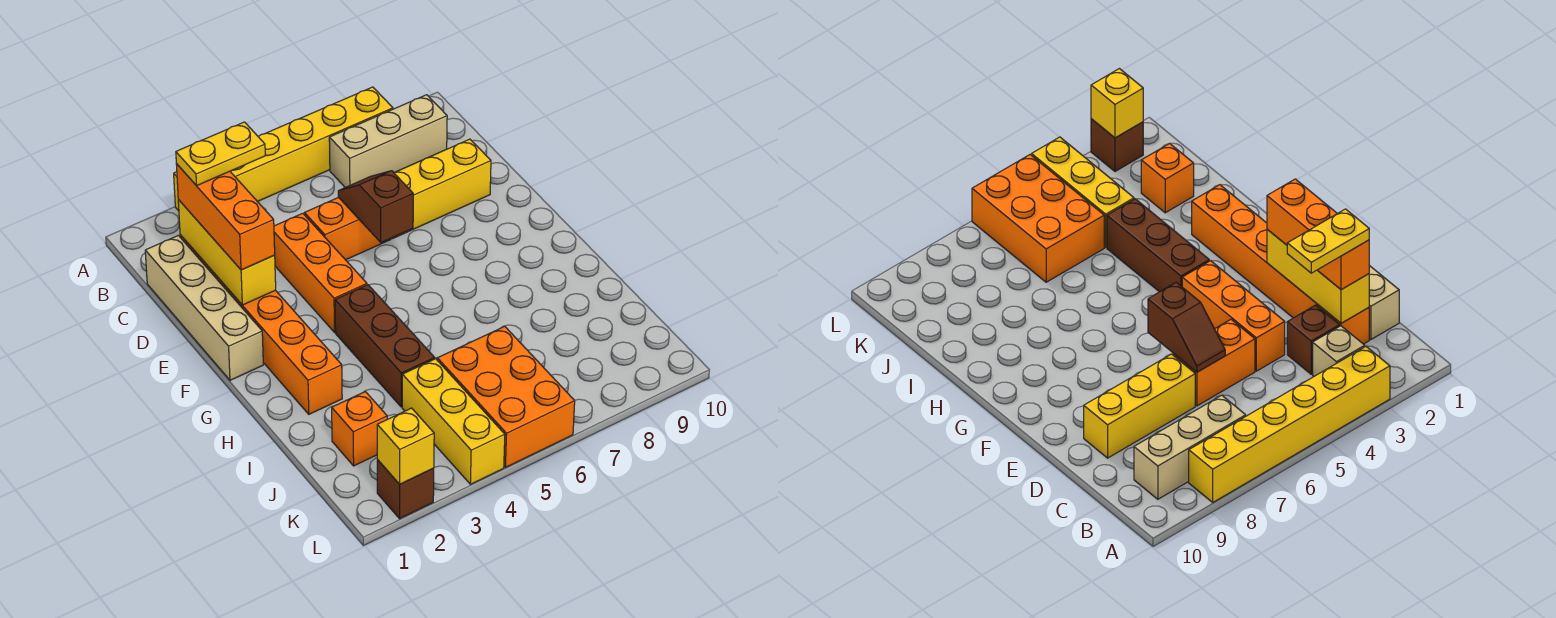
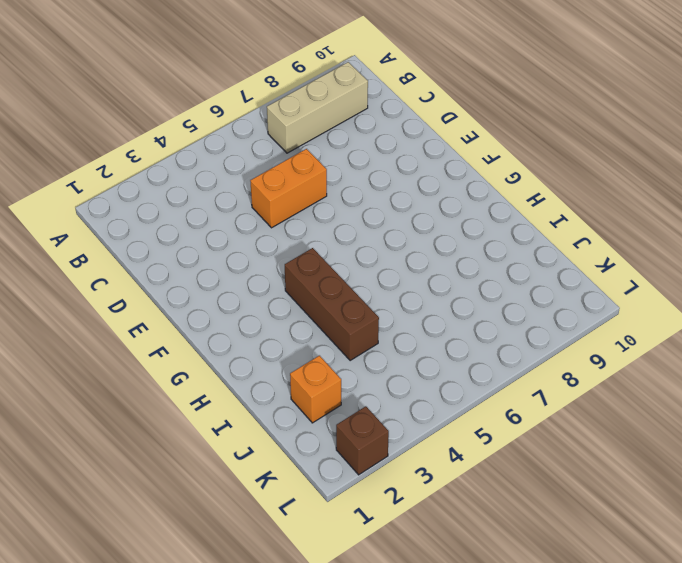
none -> yellow brick A3:A8 level 1
none -> tan brick B3 level 1
none -> tan brick C1:F1 level 1

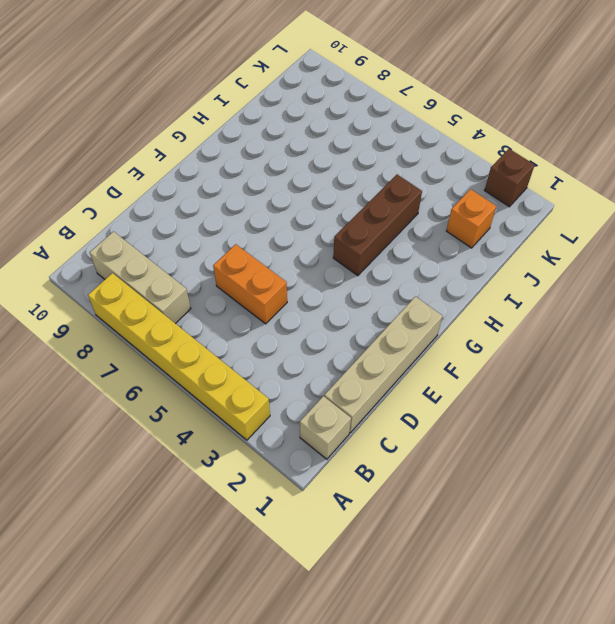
tan brick B1 level 1 -> tan brick B3 level 1
none -> orange brick C2:H2 level 1
none -> brown brick C3 level 1
none -> orange brick D4:F4 level 1

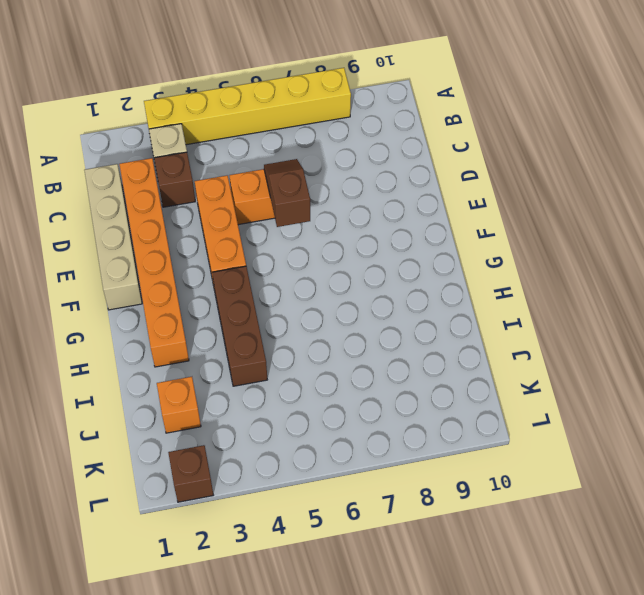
none -> tan brick B7:B9 level 1
none -> yellow brick D7:D9 level 1
none -> yellow brick J4:L4 level 1

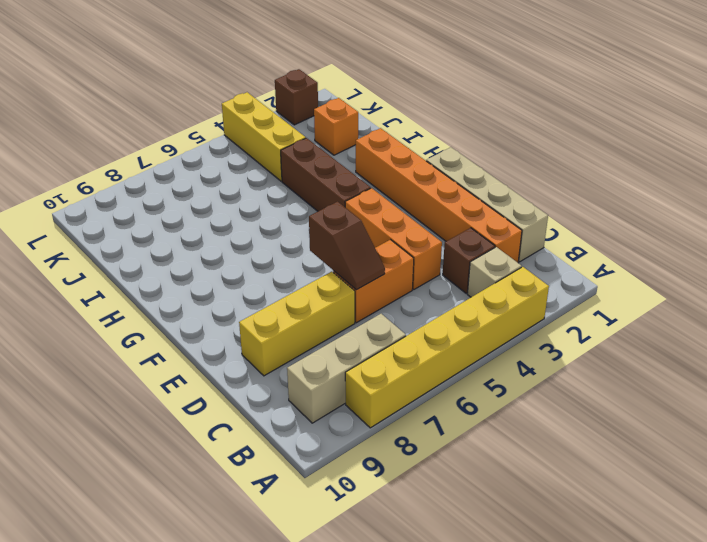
none -> orange brick J5:L6 level 1
none -> yellow brick C2:E2 level 2
none -> yellow brick L2 level 2

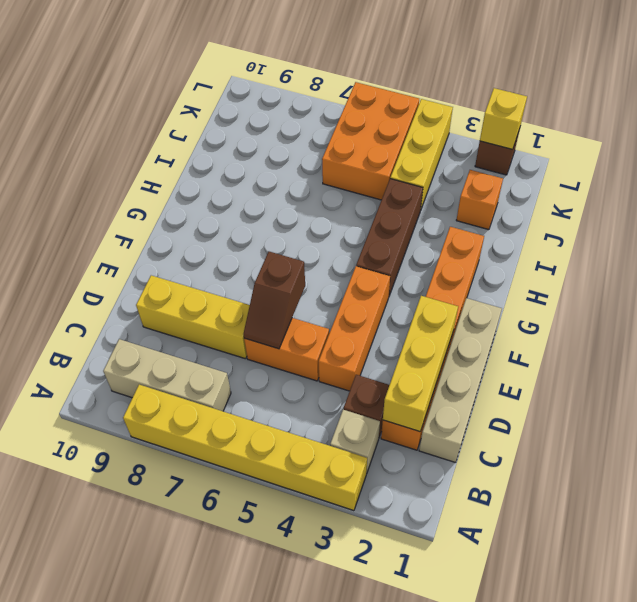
none -> orange brick C2:E2 level 3
none -> yellow plate C2:C3 level 4

